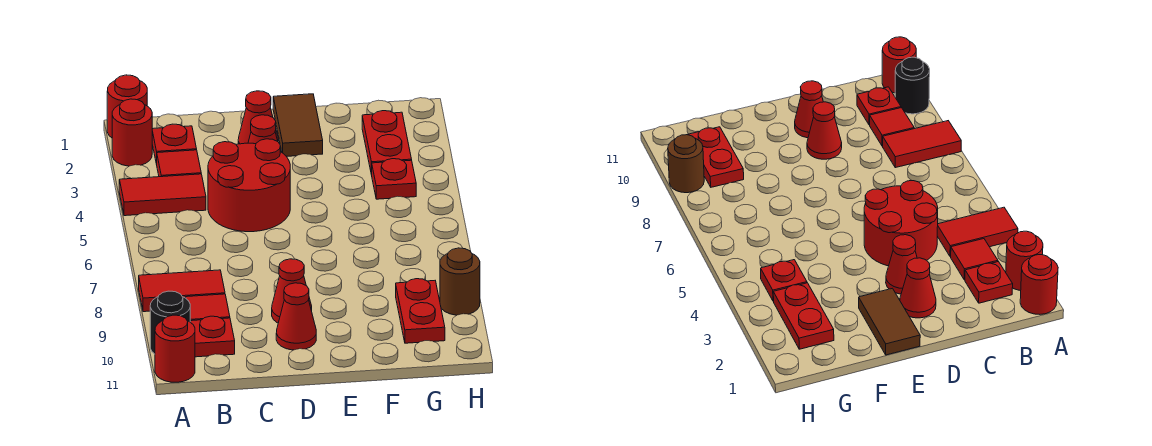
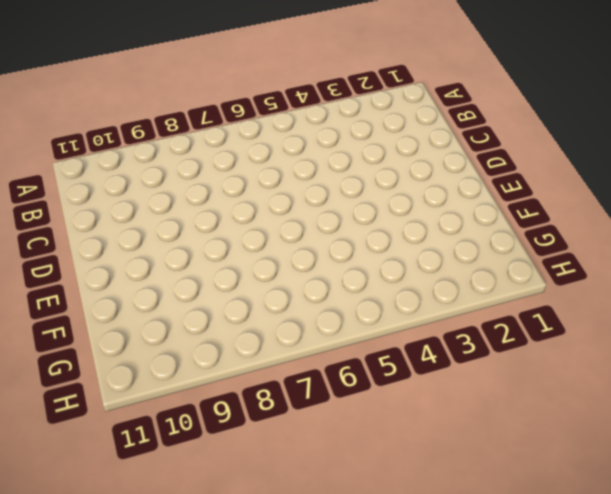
none -> red round brick A1 level 1
none -> red round brick A2 level 1
none -> red tile A4:B4 level 1

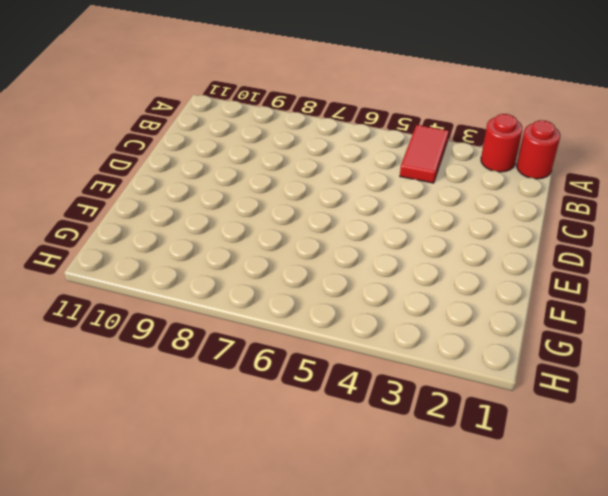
none -> red tile A8:B8 level 1
none -> black round brick A10 level 1
none -> red round brick A11 level 1

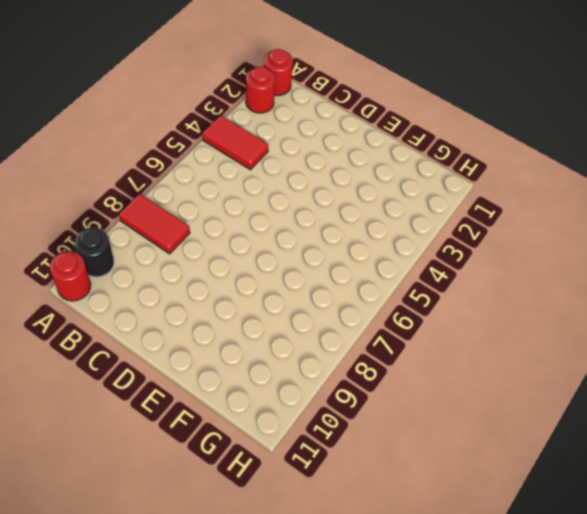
none -> red plate B2 level 1
none -> red tile B3 level 1
none -> red tile B9 level 1

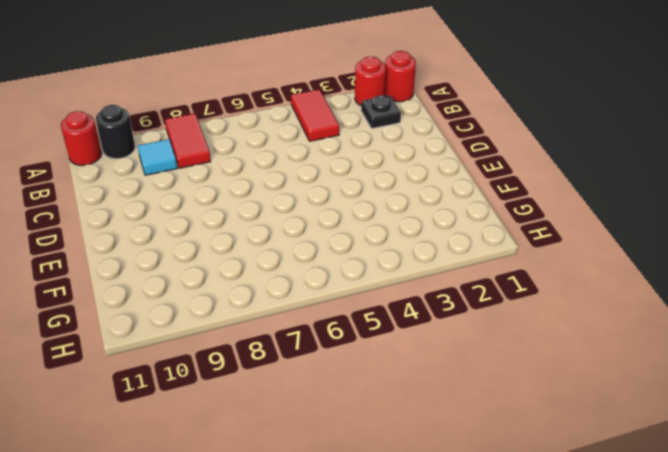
black plate B2 level 1 -> red plate B2 level 1
cyan tile B9 level 1 -> red tile B9 level 1
none -> red tile B3 level 1
none -> red plate B10 level 1
none -> red round brick C4:D5 level 1

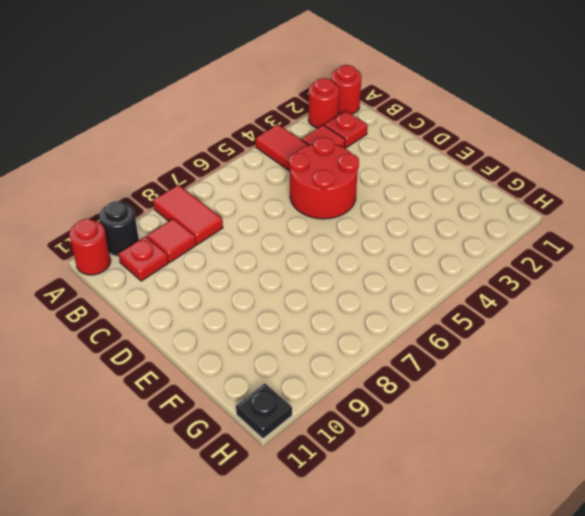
black plate H11 level 1 -> none
none -> red cone D2 level 1
none -> red cone D3 level 1
none -> red cone D9 level 1

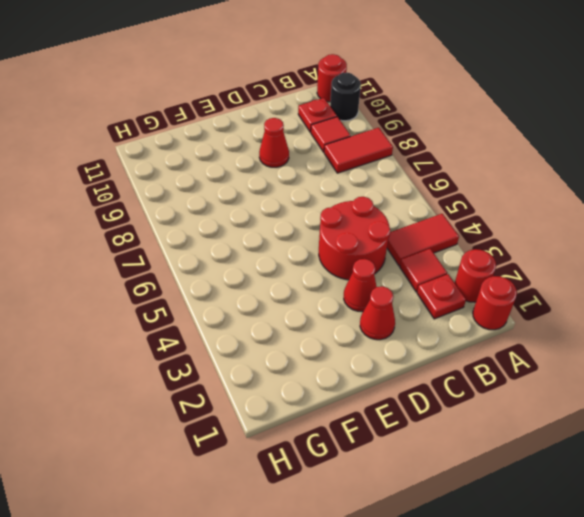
none -> red cone D10 level 1
none -> brown tile E1:E2 level 1
none -> red plate G2:G3 level 1

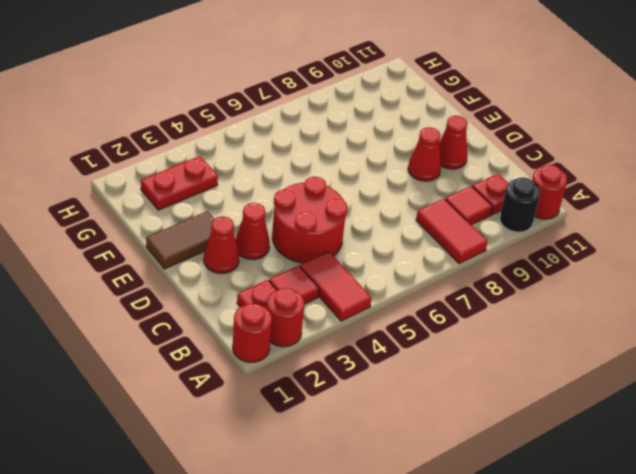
none -> red plate G4 level 1
none -> red plate G9:G10 level 1
none -> brown round brick H9 level 1

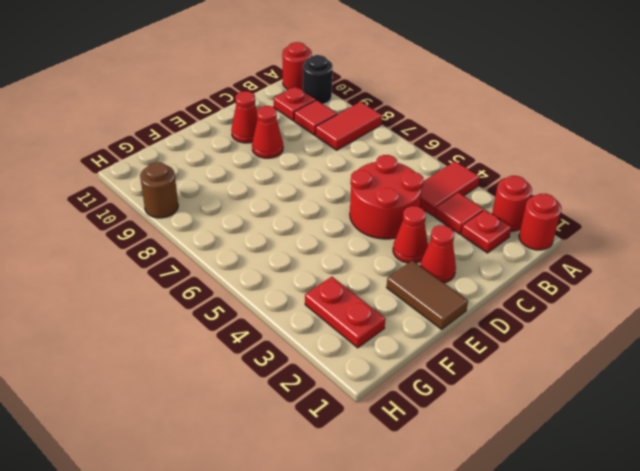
none -> red plate G4 level 1
none -> red plate G9:G10 level 1

